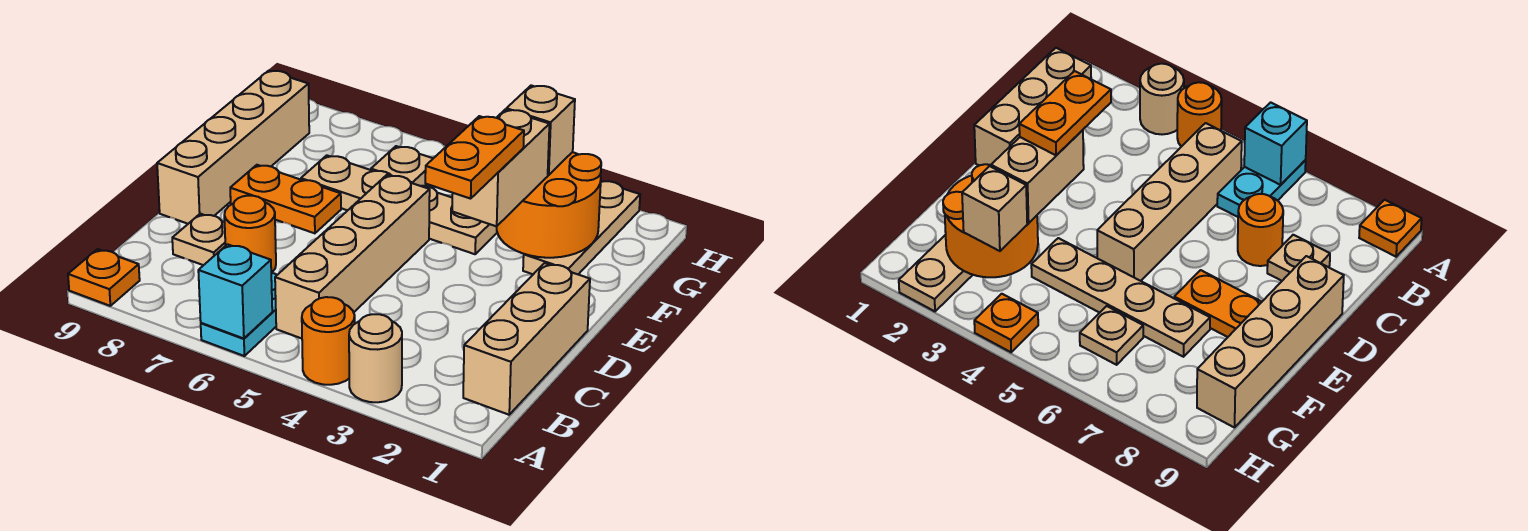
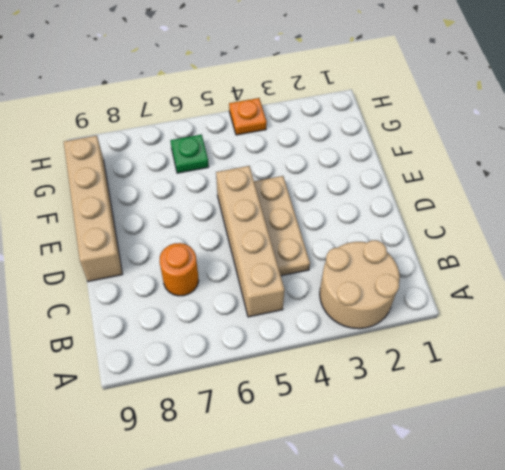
tan round brick A2:B3 level 1 -> tan round brick A3 level 1
tan plate C4:E4 level 1 -> tan plate F2:H2 level 1
green plate G6 level 1 -> tan plate G6 level 1
none -> orange round brick A4 level 1
none -> cyan plate A6:B6 level 1
none -> orange plate A9 level 1

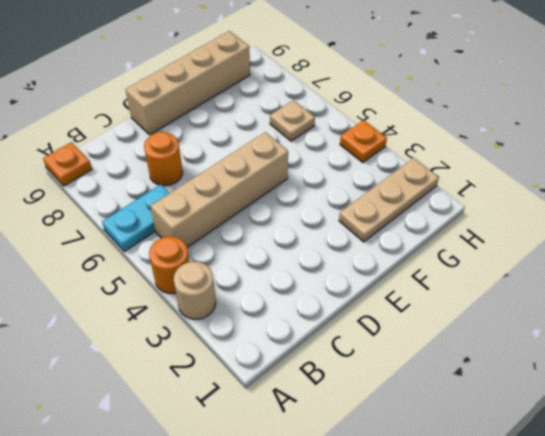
none -> tan brick B1:D1 level 1
none -> tan plate C8 level 1
none -> orange plate E7:E8 level 1

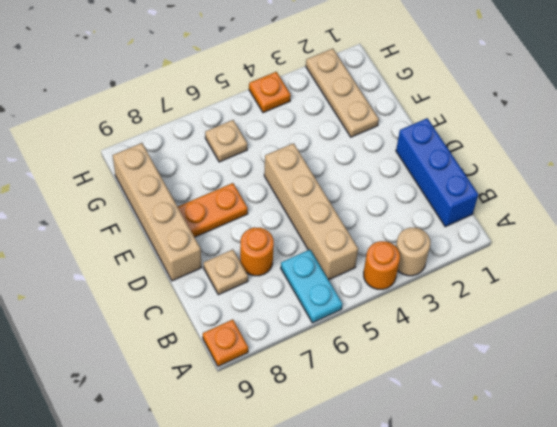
blue brick B1:D1 level 1 -> tan brick B1:D1 level 1
none -> tan plate F4:F7 level 1
none -> cyan brick A6 level 2
none -> orange round brick F2:G3 level 2

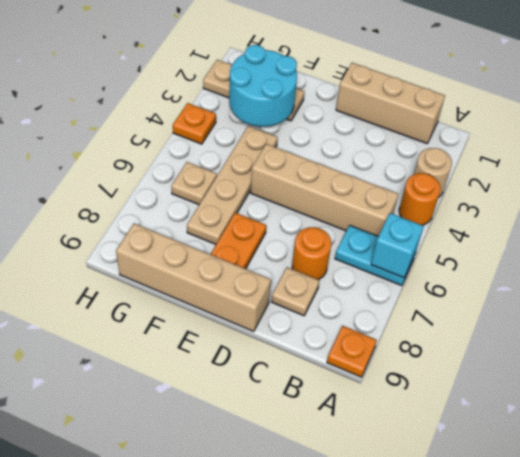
cyan round brick F2:G3 level 2 -> orange round brick F2:G3 level 2
none -> tan brick E3:F3 level 3
none -> tan brick G3 level 3
none -> orange plate D3:E3 level 4

